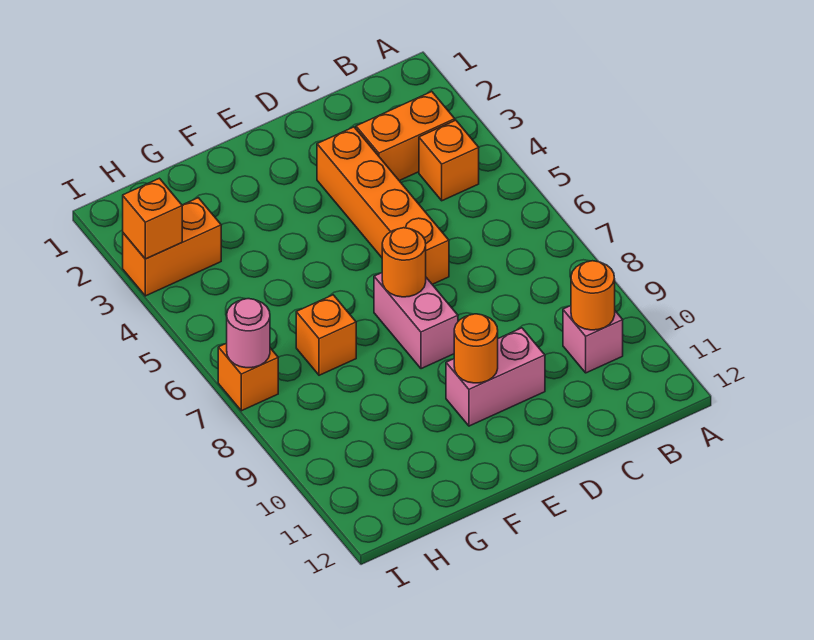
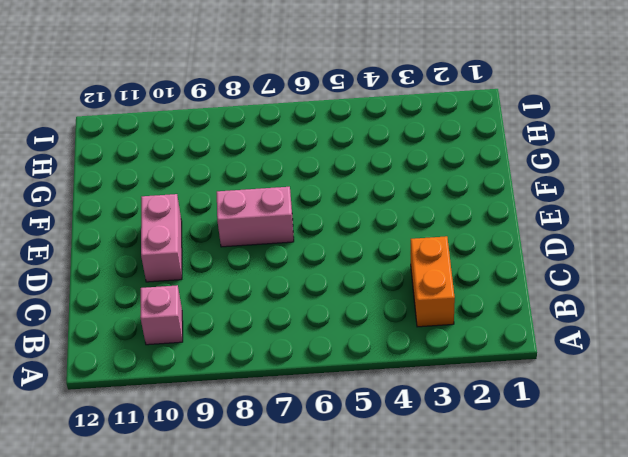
none -> orange brick B4 level 1
none -> orange brick D3:D6 level 1
none -> orange brick G7 level 1

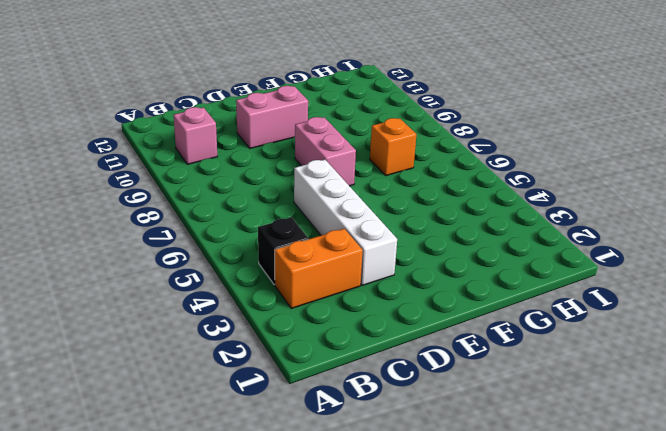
black brick B4 level 1 -> orange brick B4 level 1
white brick D3:D6 level 1 -> orange brick D3:D6 level 1
none -> orange brick H3:I3 level 1
none -> orange brick I7 level 1
none -> orange round brick B10 level 2

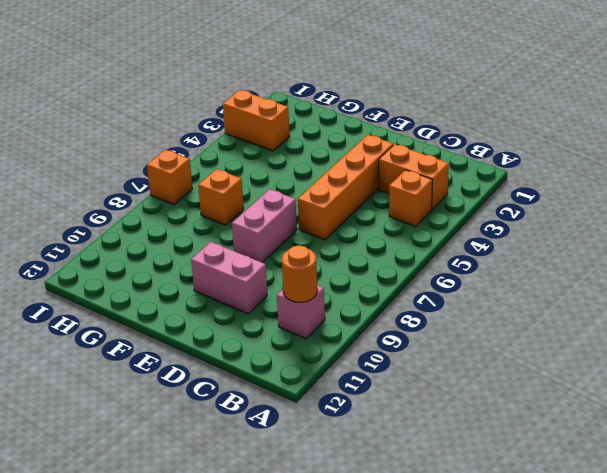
none -> orange round brick E7 level 2
none -> orange round brick E10 level 2
none -> orange brick I3 level 2

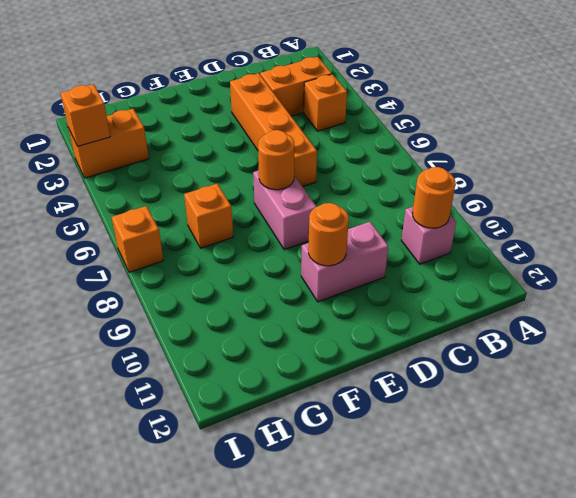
none -> pink round brick I7 level 2

